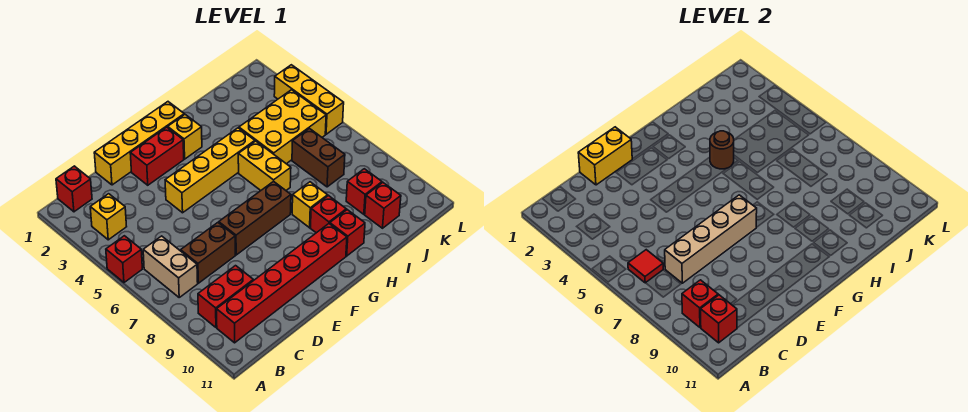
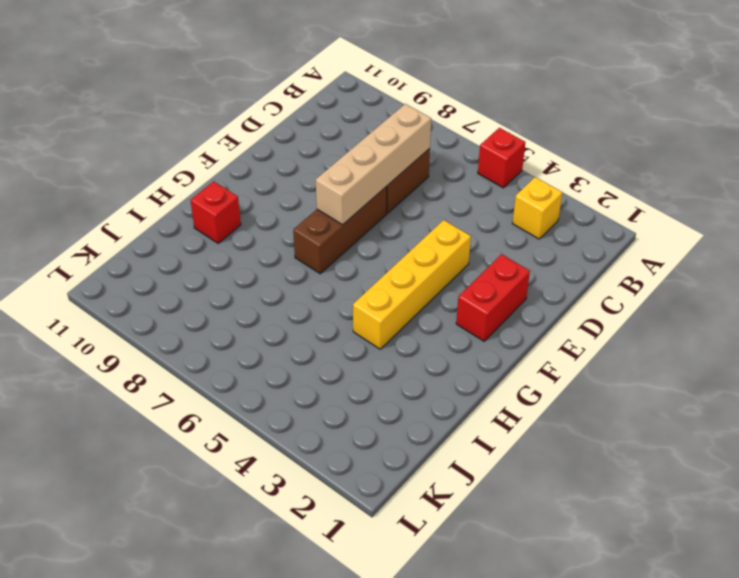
none -> red brick B1 level 1
none -> tan brick B6:B7 level 1
none -> red brick B9:C9 level 1

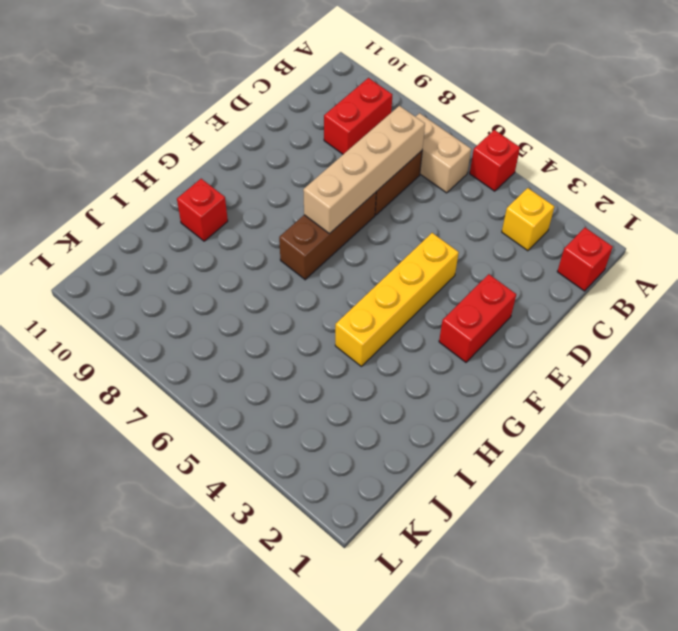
none -> red brick B10:G10 level 1
none -> yellow brick D1:G1 level 1
none -> yellow brick G2 level 1

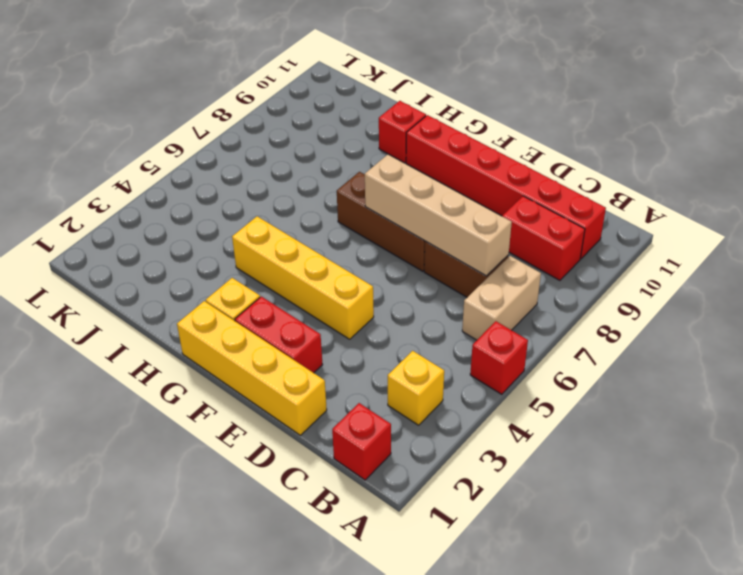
none -> yellow brick H5:H6 level 1
none -> yellow brick H8 level 1
none -> red brick H9 level 1

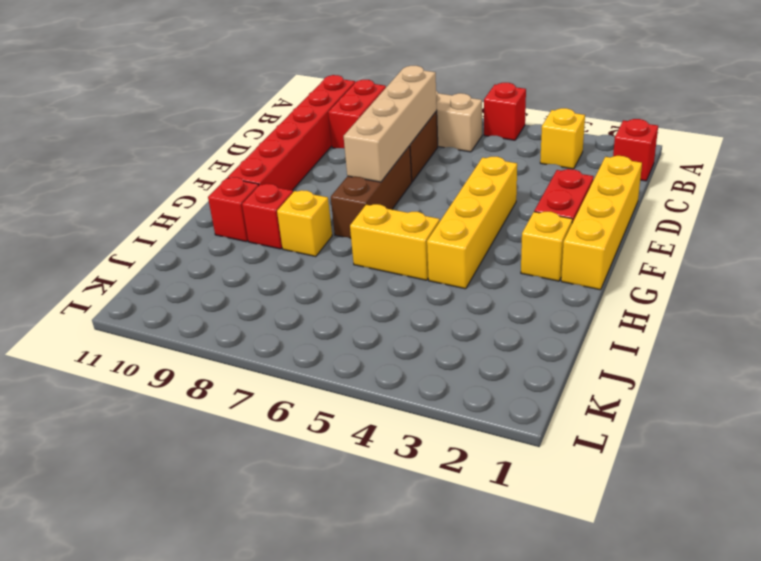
none -> yellow brick I4:K5 level 1
none -> brown brick J6:J7 level 1
none -> red brick J9 level 1

